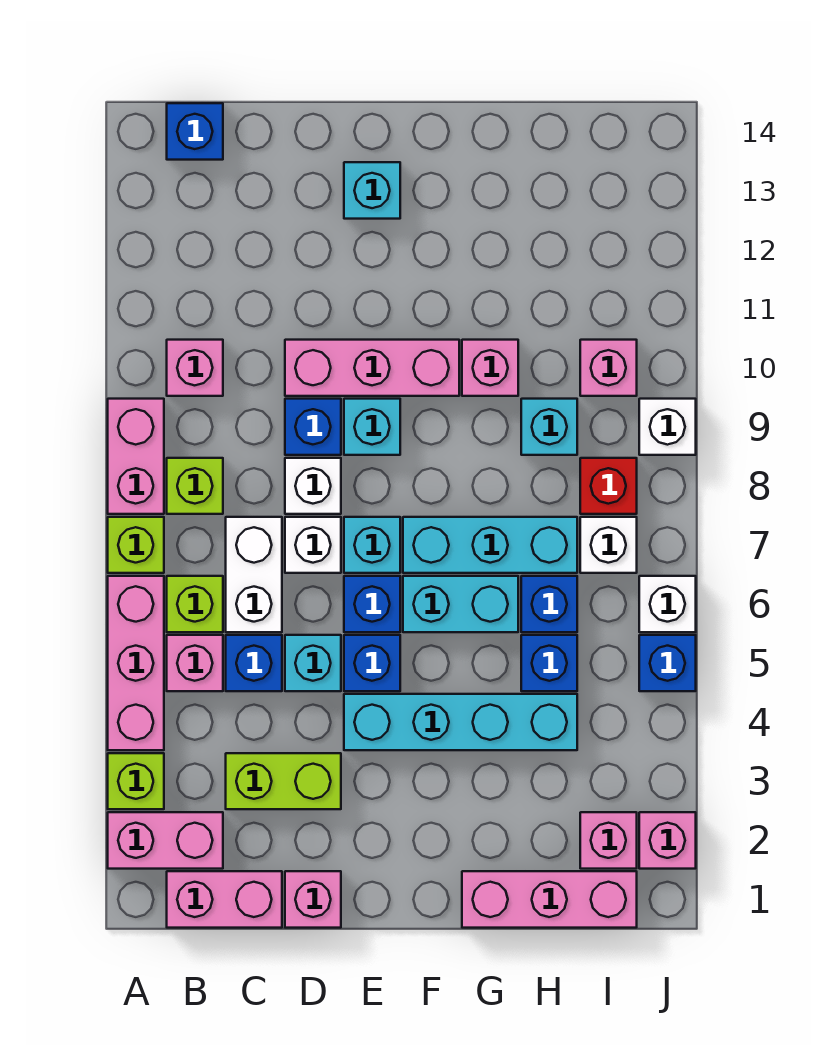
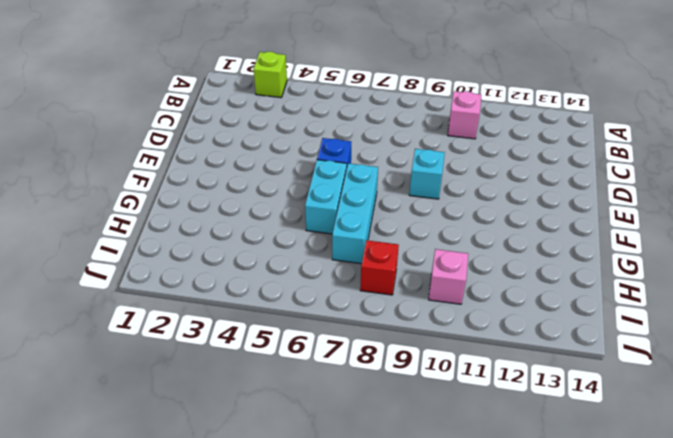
none -> pink brick A2:B2 level 1
none -> pink brick A4:A6 level 1
none -> lime brick A7 level 1
none -> pink brick A8:A9 level 1

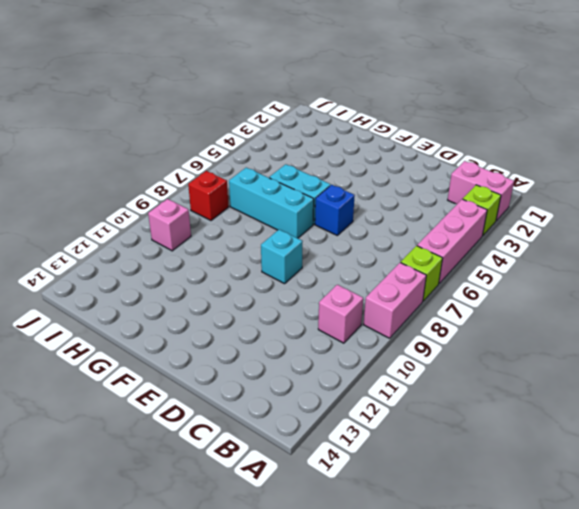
none -> pink brick B1:C1 level 1
none -> pink brick B5 level 1
none -> lime brick B6 level 1
none -> lime brick B8 level 1

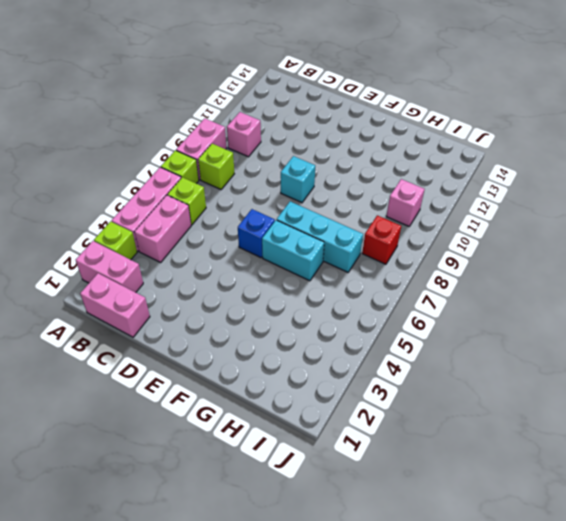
pink brick B4:B5 level 1 -> pink brick B5 level 1
none -> blue brick B14 level 1
none -> lime brick C3:D3 level 1
none -> blue brick C5 level 1
none -> white brick C6:C7 level 1

